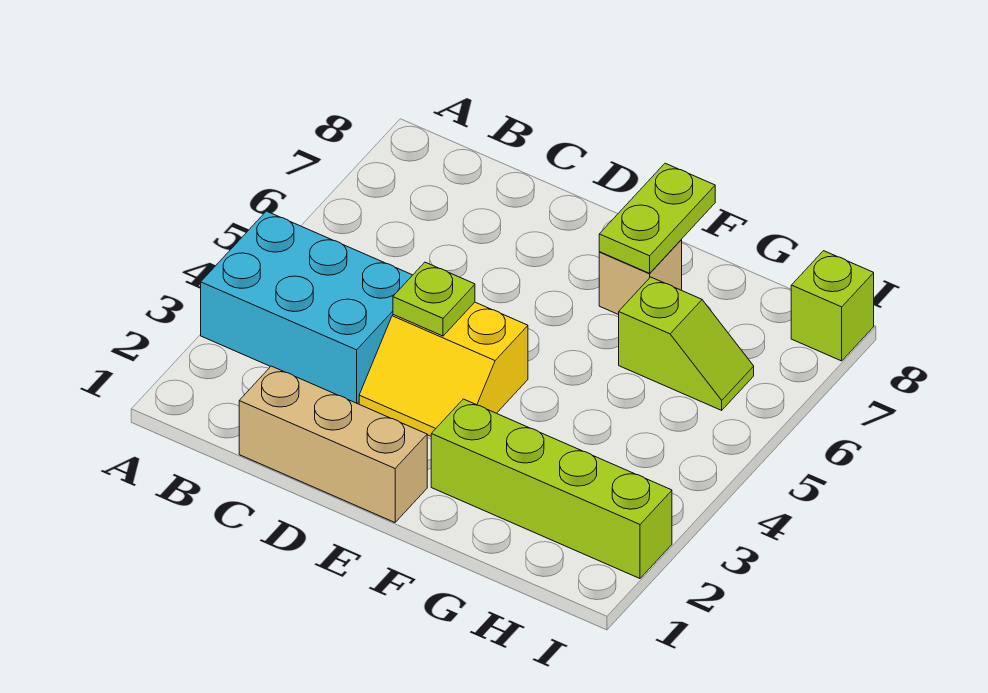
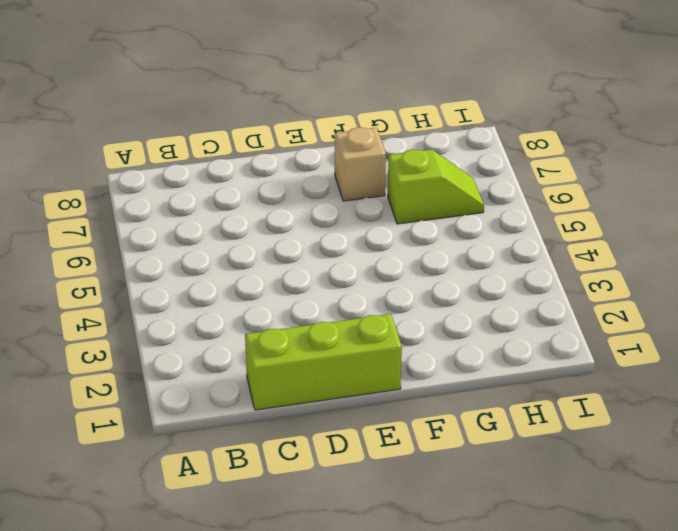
lime brick C1:E1 level 1 -> tan brick C1:E1 level 1
none -> cyan brick A3:C4 level 1
none -> yellow slope D3:E4 level 1 top 4

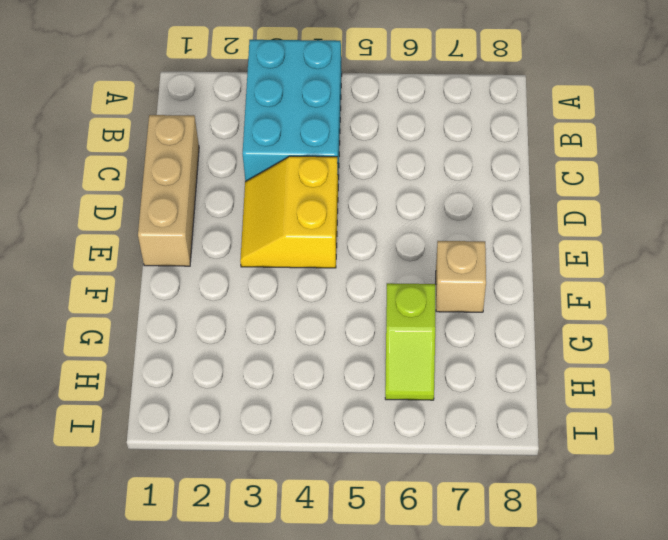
none -> lime brick F2:I2 level 1
none -> lime brick I8 level 1

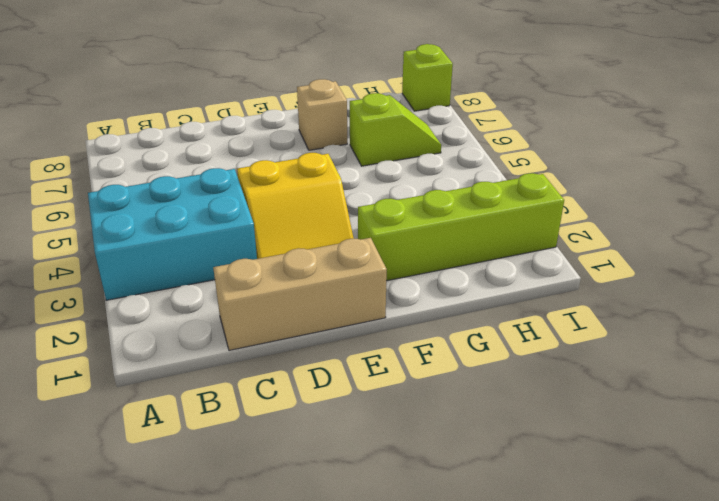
none -> lime plate D4 level 2
none -> lime plate F7:F8 level 2

